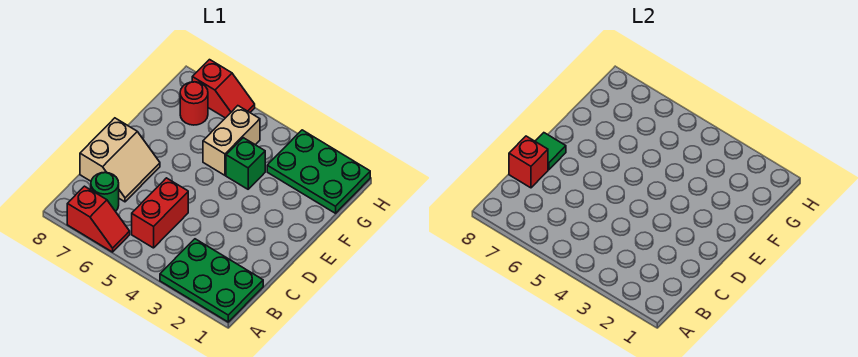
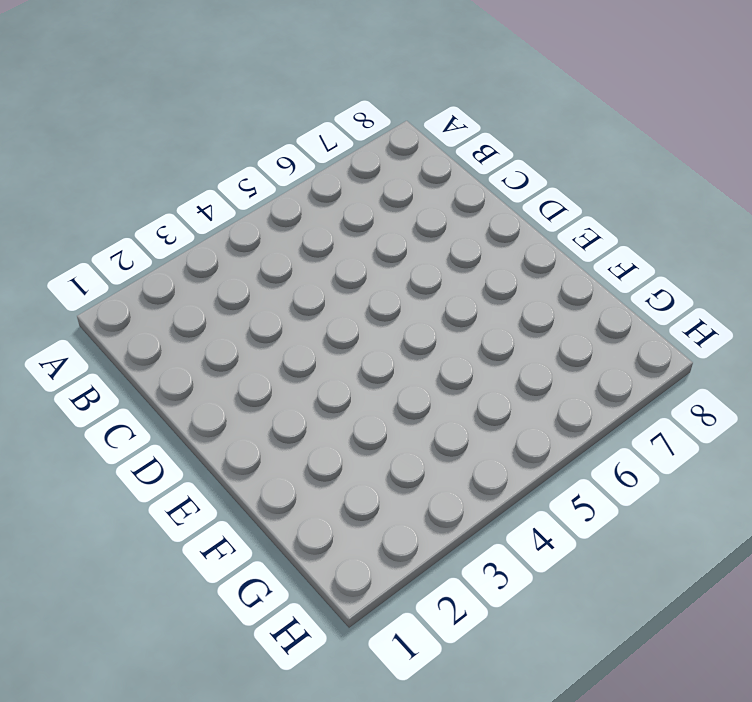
none -> green plate A1:B3 level 1
none -> red slope A6:A7 level 1 top 7
none -> red brick B5:C5 level 1

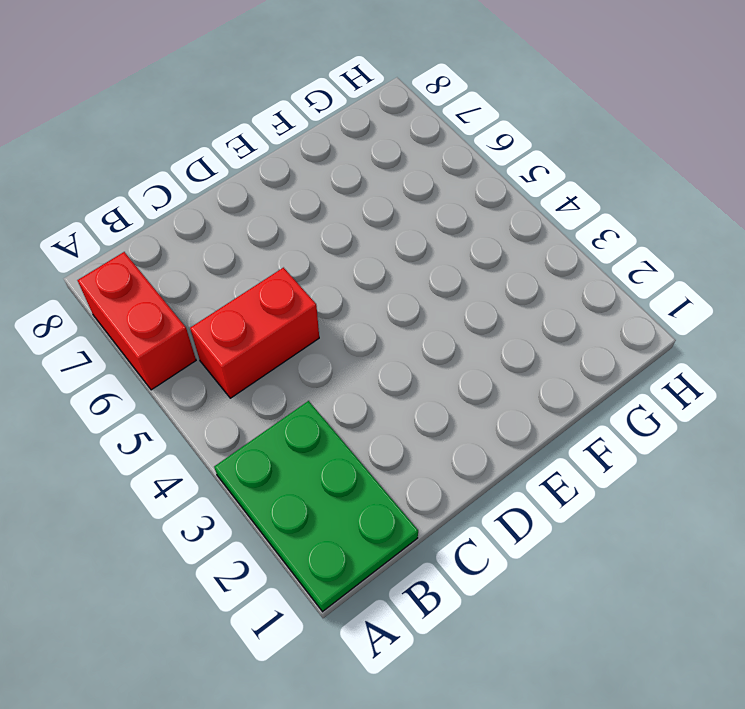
red brick A6:A7 level 1 -> red slope A6:A7 level 1 top 7
none -> green round brick B7 level 1
none -> tan slope C7:D8 level 1 top 8
none -> green brick F4 level 1

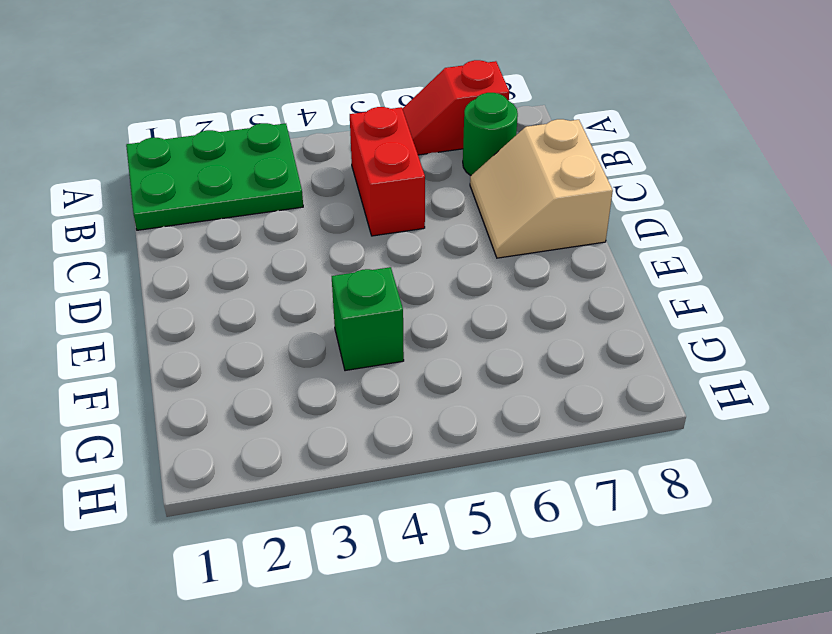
none -> tan brick F5:G5 level 1
none -> green plate G1:H3 level 1
none -> red round brick G7 level 1

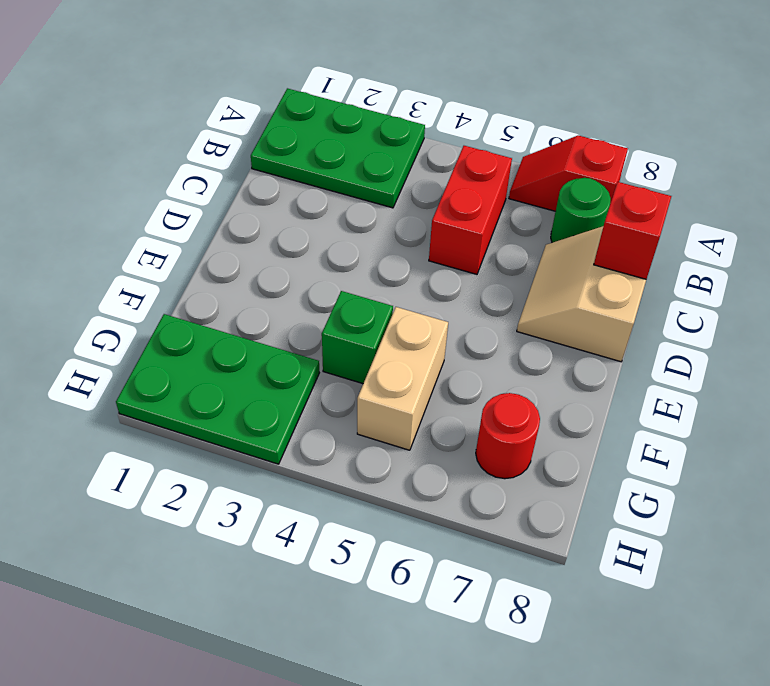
none -> red slope H6:H7 level 1 top 7
none -> green tile D8 level 2

